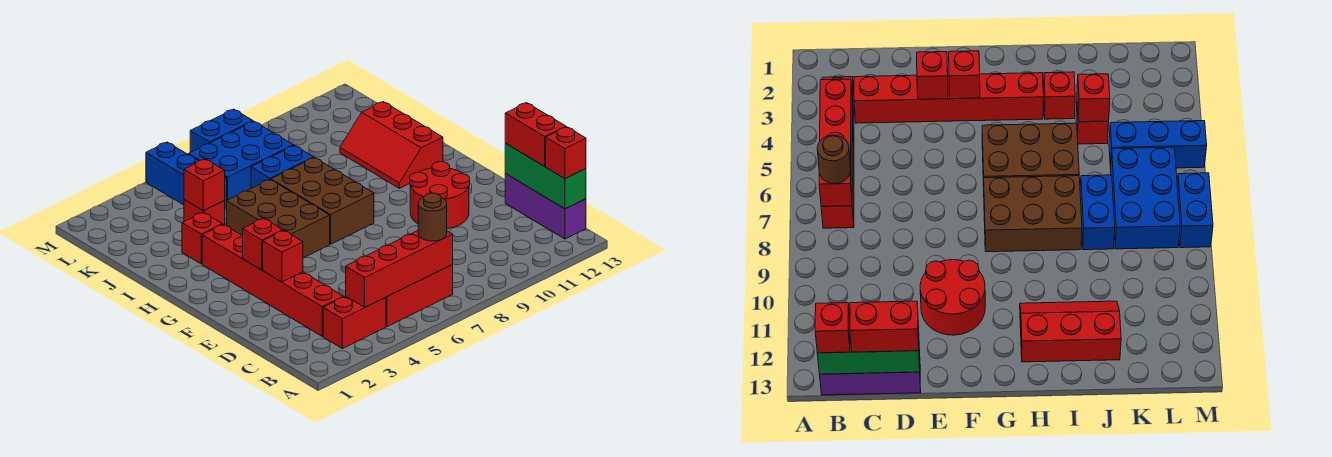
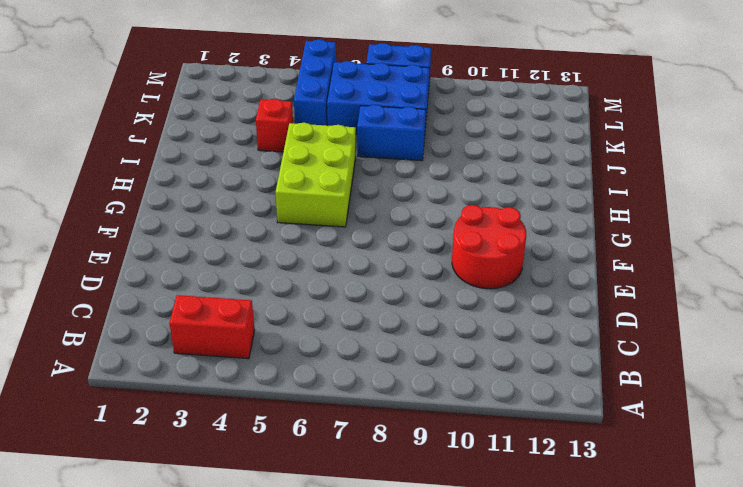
lime brick G5:I6 level 1 -> brown brick G5:I6 level 1
none -> red brick B5:B7 level 1
none -> purple brick B13:D13 level 1
none -> red brick C3:H3 level 1

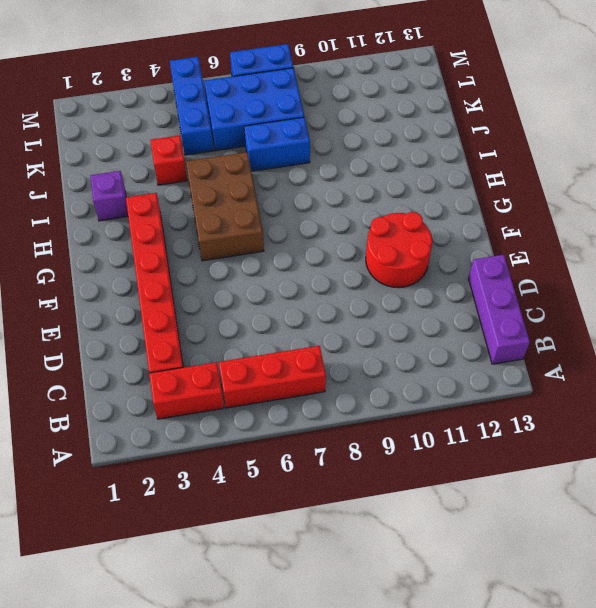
purple brick I2 level 1 -> none
none -> brown brick G7:I8 level 1
none -> red slope H11:J12 level 1 top 12
none -> red brick I3 level 1

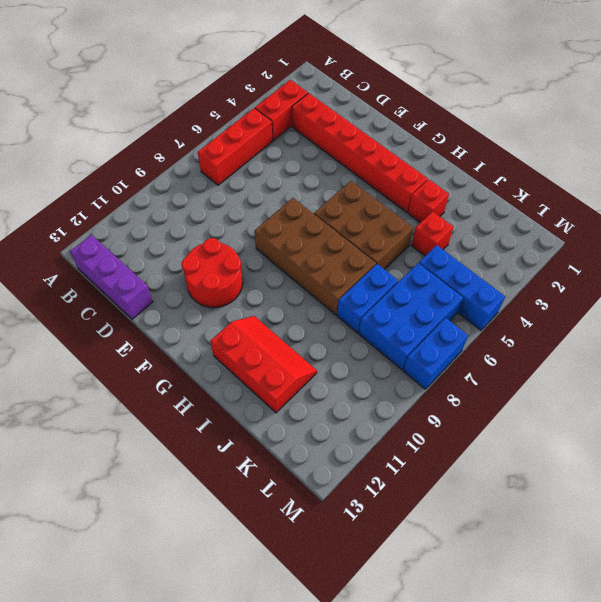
brown brick F7:I8 level 1 -> brown brick G7:I8 level 1
none -> red brick B4:B7 level 2
none -> green brick B13:D13 level 2
none -> red brick E3 level 2

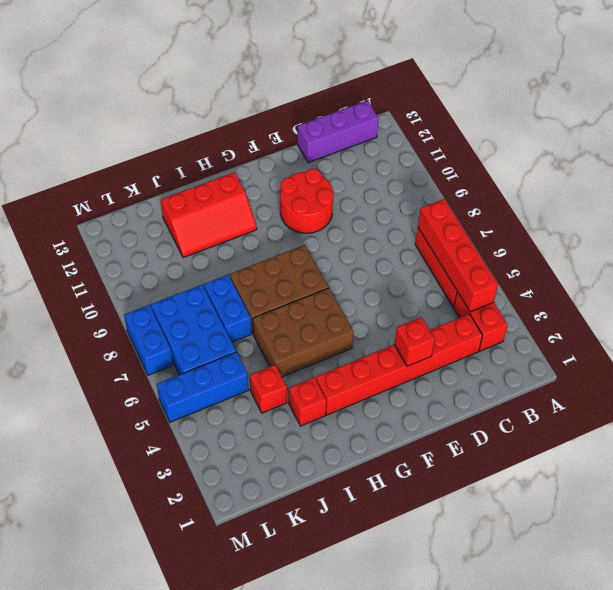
none -> green brick B13:D13 level 2
none -> red brick F3 level 2
none -> red brick J4 level 2

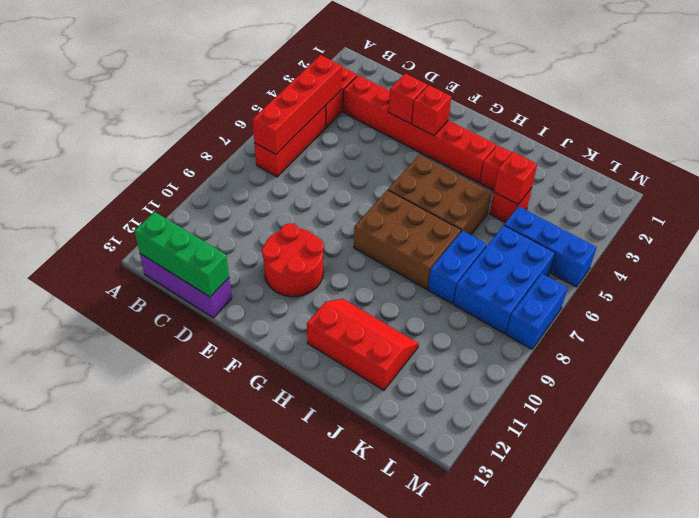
none -> brown round brick B7 level 3
none -> red brick B13 level 3
none -> red brick C13:D13 level 3

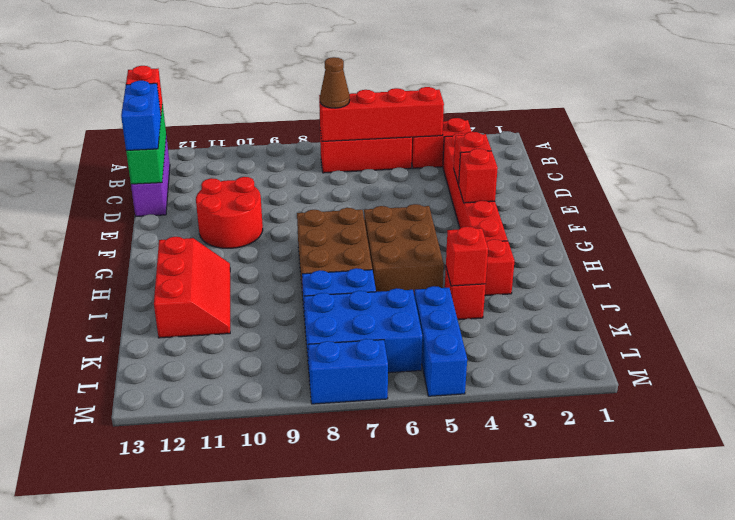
brown cone B7 level 3 -> brown round brick B7 level 3
blue brick C13:D13 level 3 -> red brick C13:D13 level 3

